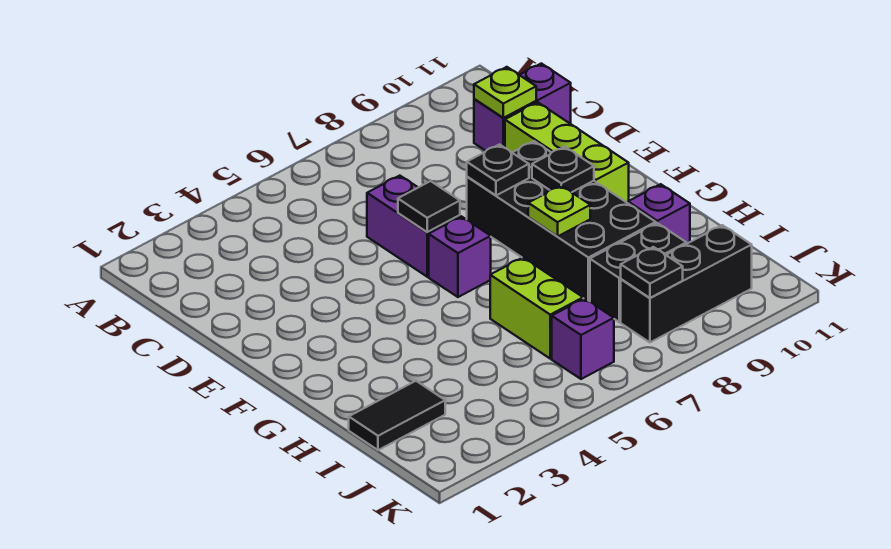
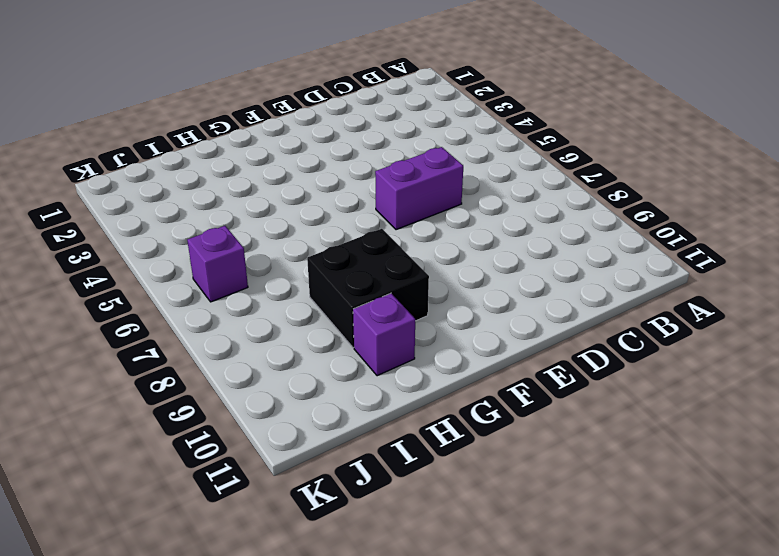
black brick G8:H9 level 1 -> black brick E8:H9 level 1
none -> purple brick C10:C11 level 1
none -> lime brick D10:F10 level 1
none -> purple brick F6 level 1

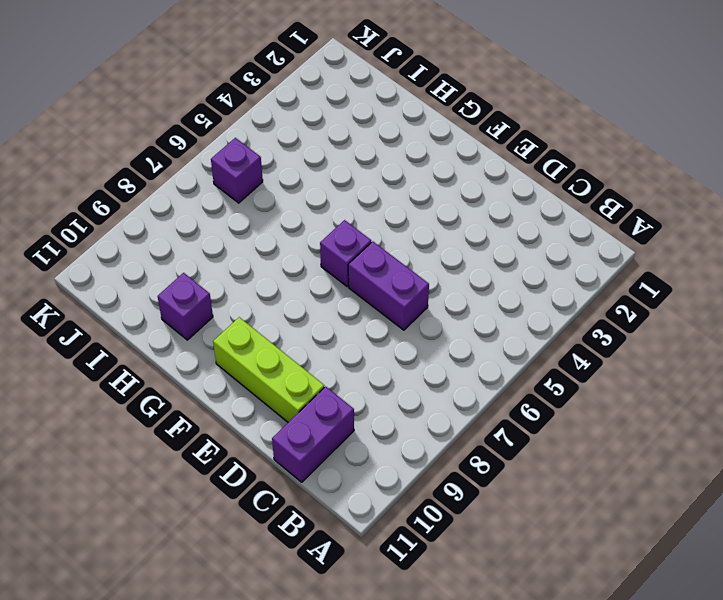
none -> black brick E8:H9 level 1
none -> lime brick H6:I6 level 1
none -> black tile I1:I2 level 1

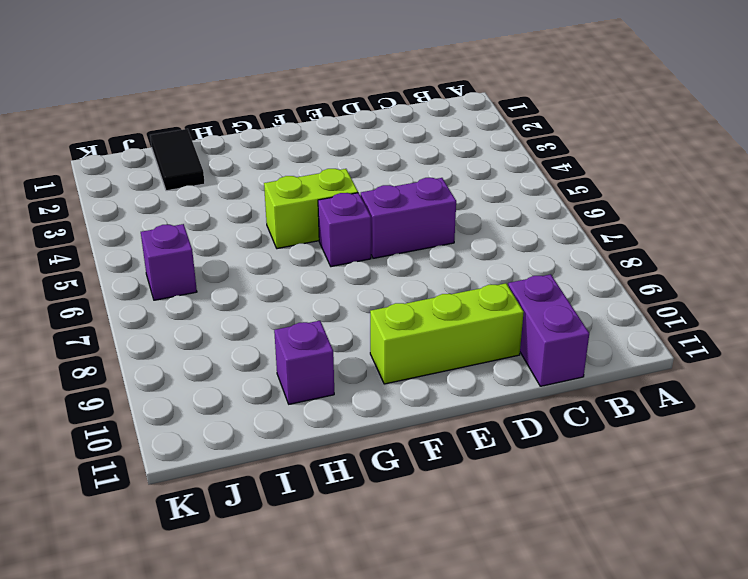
lime brick F5:G5 level 1 -> lime brick H6:I6 level 1
none -> black brick E8:H9 level 1
none -> black brick I8:I9 level 1
none -> black brick J8:J10 level 1

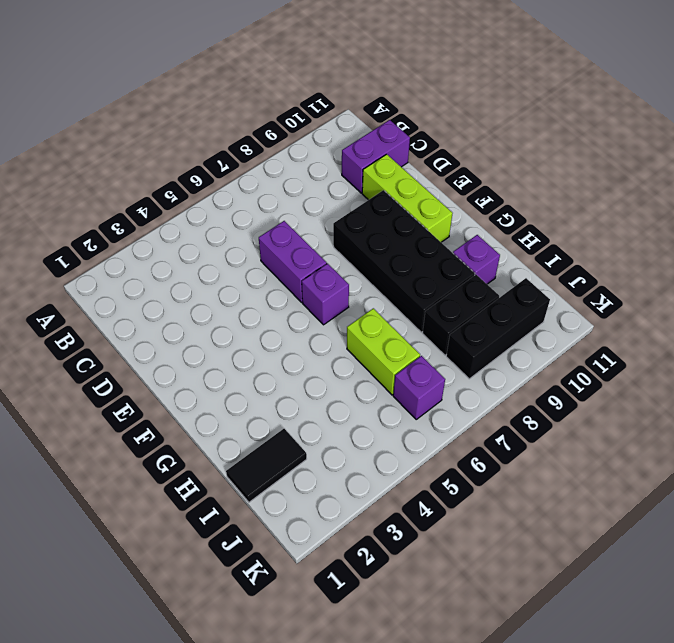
none -> lime plate C10 level 2
none -> black tile E6 level 2
none -> black plate E8 level 2

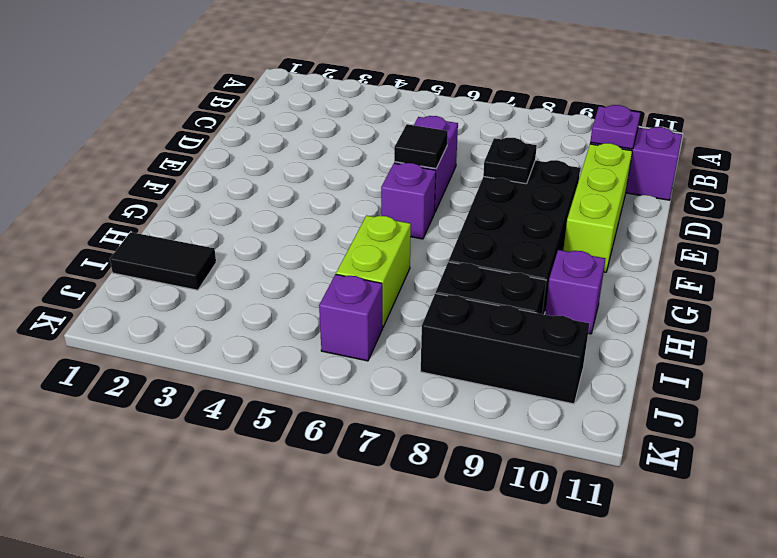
purple plate C10 level 2 -> lime plate C10 level 2
none -> black plate F9 level 2
none -> lime plate G8 level 2
none -> black plate J8 level 2

